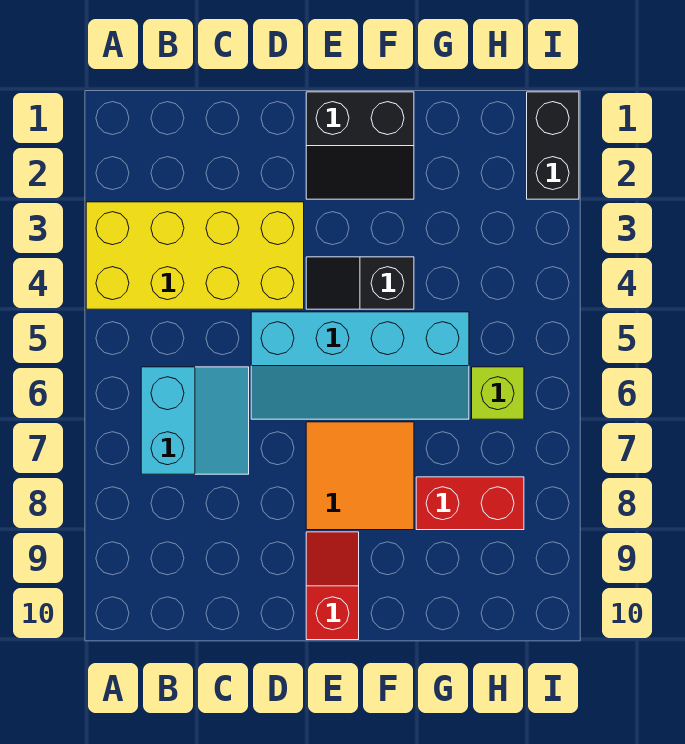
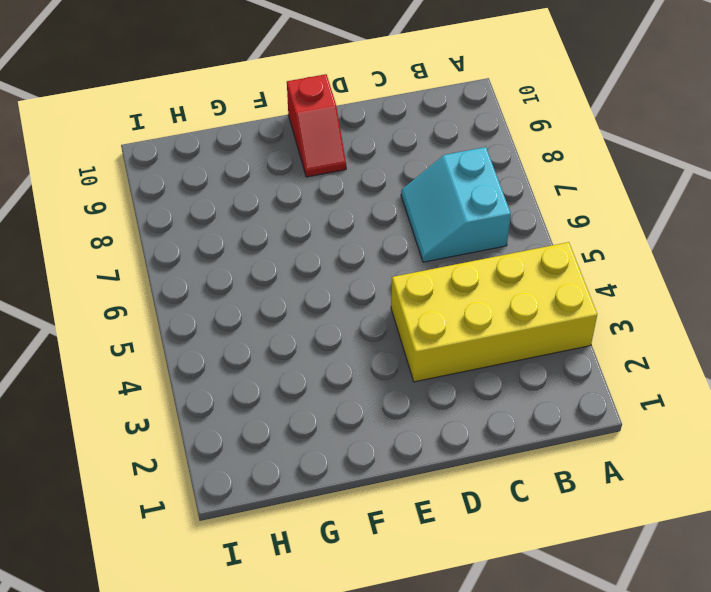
none -> cyan slope D5:G6 level 1 top 5
none -> black slope E1:F2 level 1 top 1

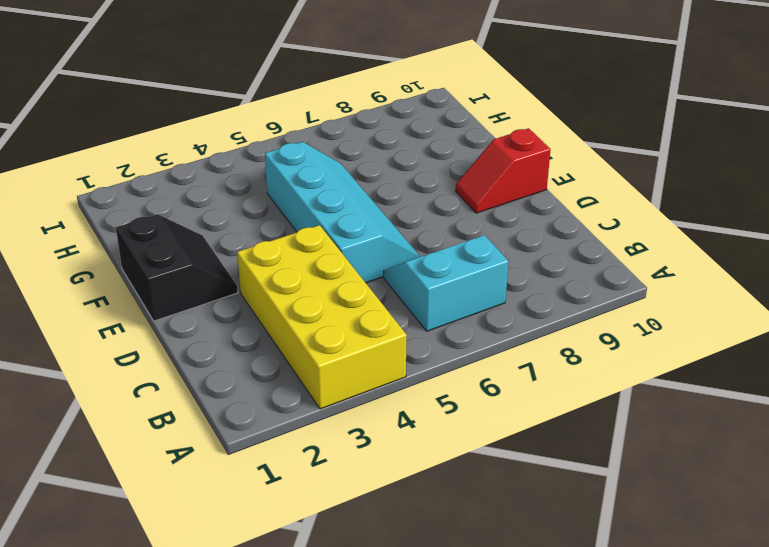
none -> black slope E4:F4 level 1 top F
none -> orange tile E7:F8 level 1

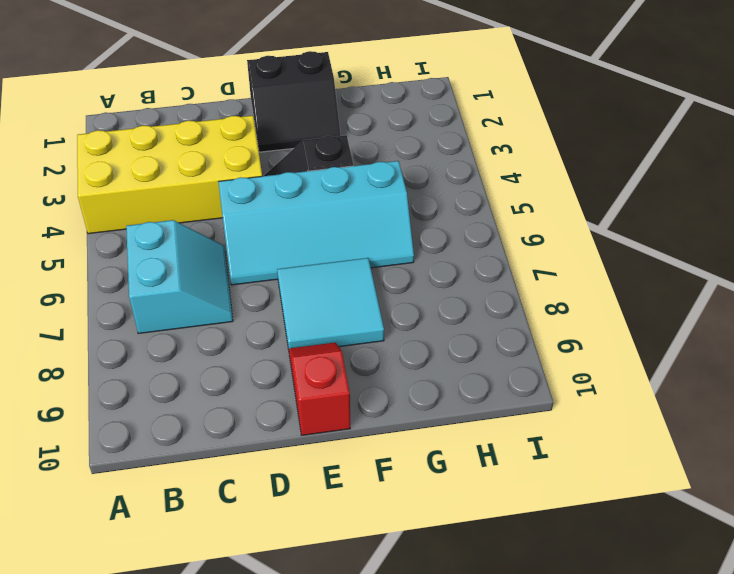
cyan tile E7:F8 level 1 -> orange tile E7:F8 level 1
none -> red brick G8:H8 level 1
none -> lime brick H6 level 1

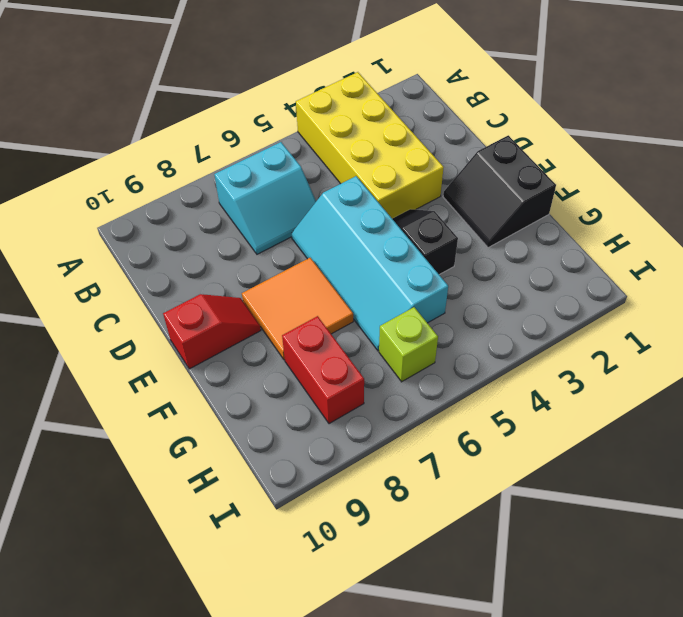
none -> black brick I1:I2 level 1

